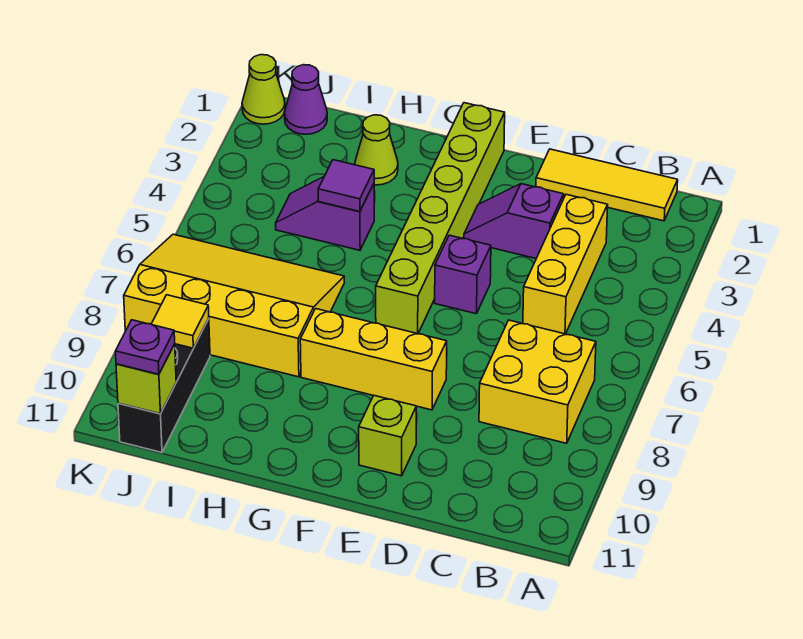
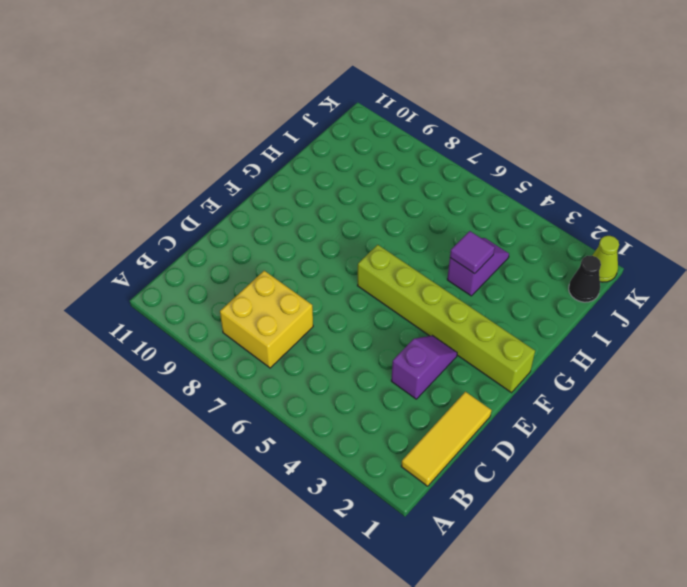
black cone J1 level 1 -> purple cone J1 level 1
none -> yellow brick C3:C5 level 1
none -> purple brick E5 level 1
none -> yellow brick E8:G8 level 1

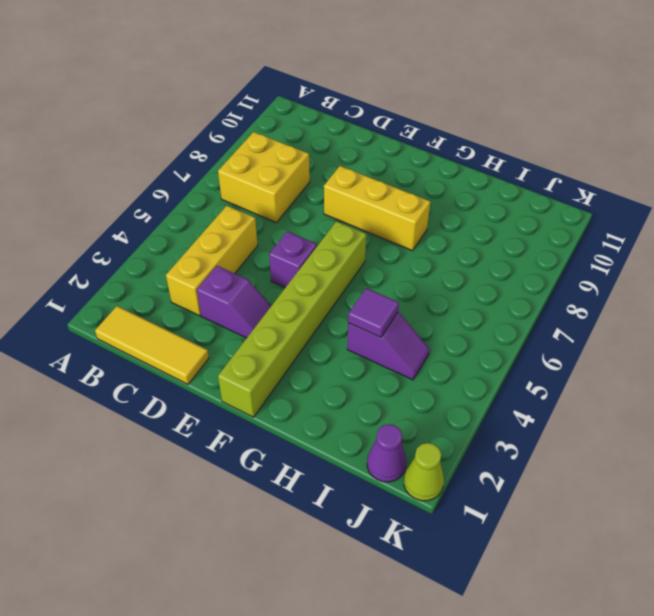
none -> lime brick E10 level 1
none -> lime cone H2 level 1
none -> yellow slope H6:K8 level 1 top 8

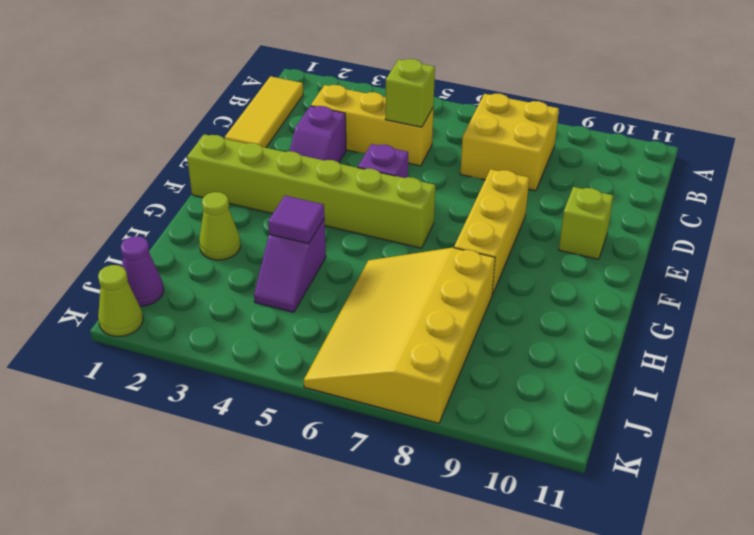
lime brick C5 level 2 -> lime brick J11 level 2
none -> black brick J9:J11 level 1
none -> yellow tile J9 level 2
none -> purple plate J11 level 3

